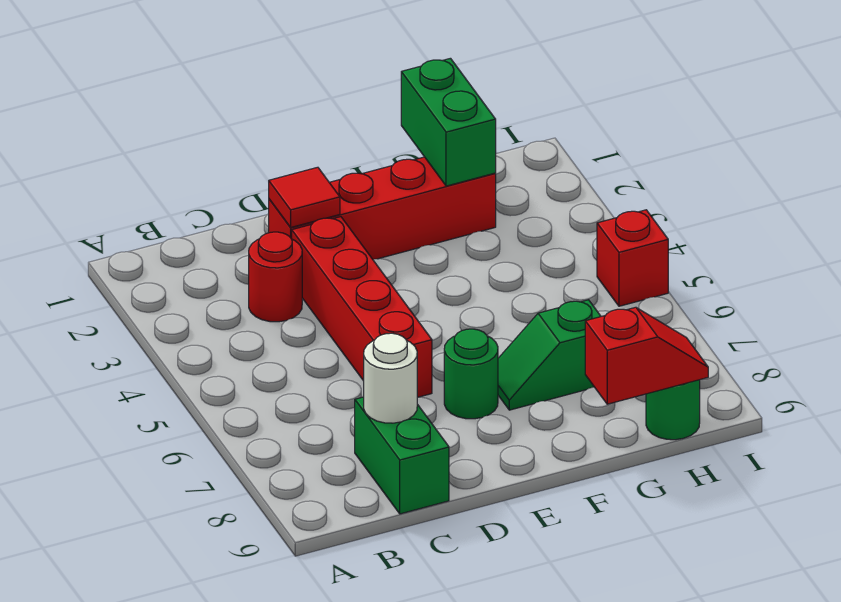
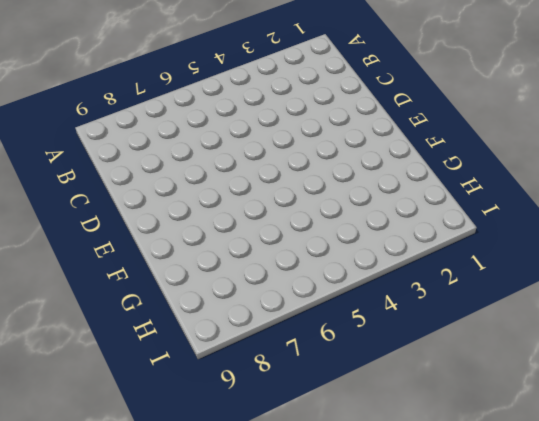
none -> red round brick C3 level 1
none -> green brick C8:C9 level 1
none -> red brick D2:G2 level 1

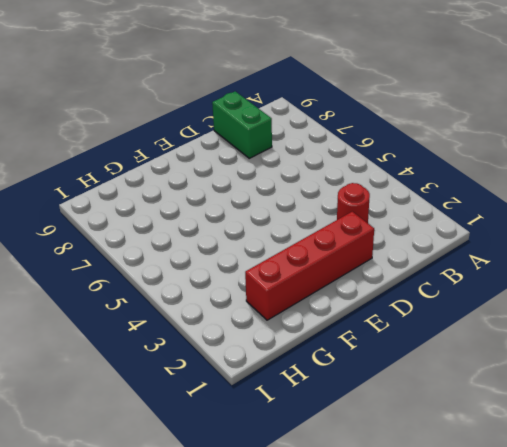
none -> red brick D3:D6 level 1
none -> green round brick E7 level 1
none -> green slope F7:G7 level 1 top G

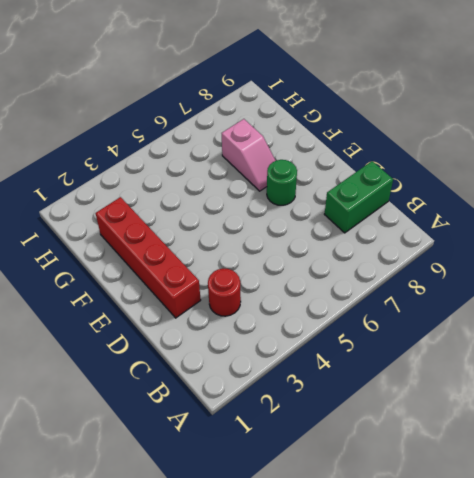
pink slope F7:G7 level 1 top G -> green slope F7:G7 level 1 top G
none -> red brick D3:D6 level 1
none -> green round brick H9 level 1
none -> red brick I5 level 1

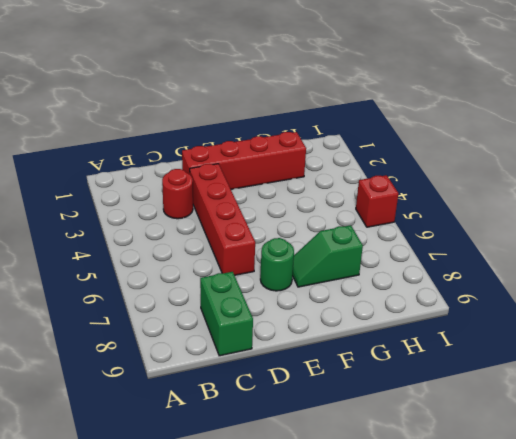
none -> green round brick H9 level 1
none -> white round brick C8 level 2
none -> red tile D2 level 2

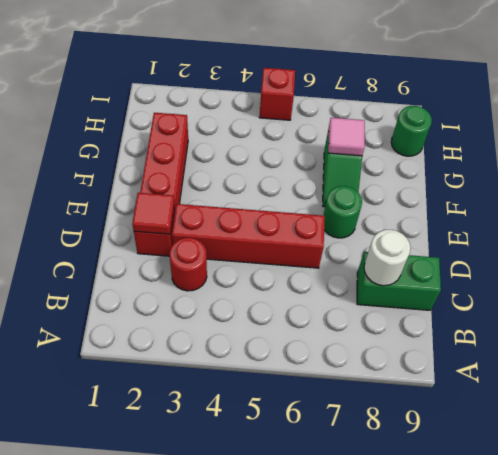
pink tile G7 level 2 -> none
none -> green brick G1:G2 level 2
none -> red slope G9:H9 level 2 top G

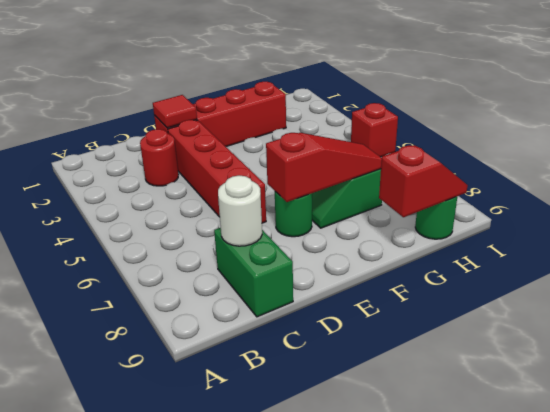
red slope E7:G7 level 2 top E -> none
none -> green brick G1:G2 level 2

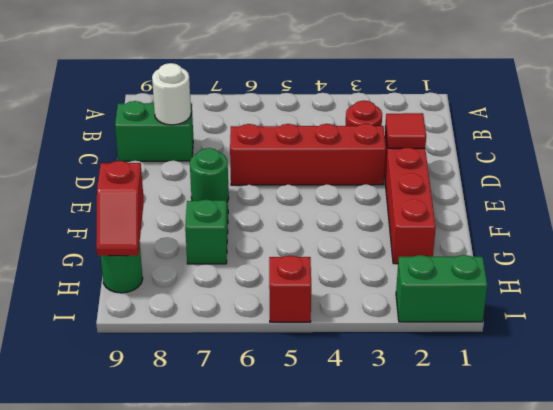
green brick I1:I2 level 1 -> green brick G1:G2 level 2

